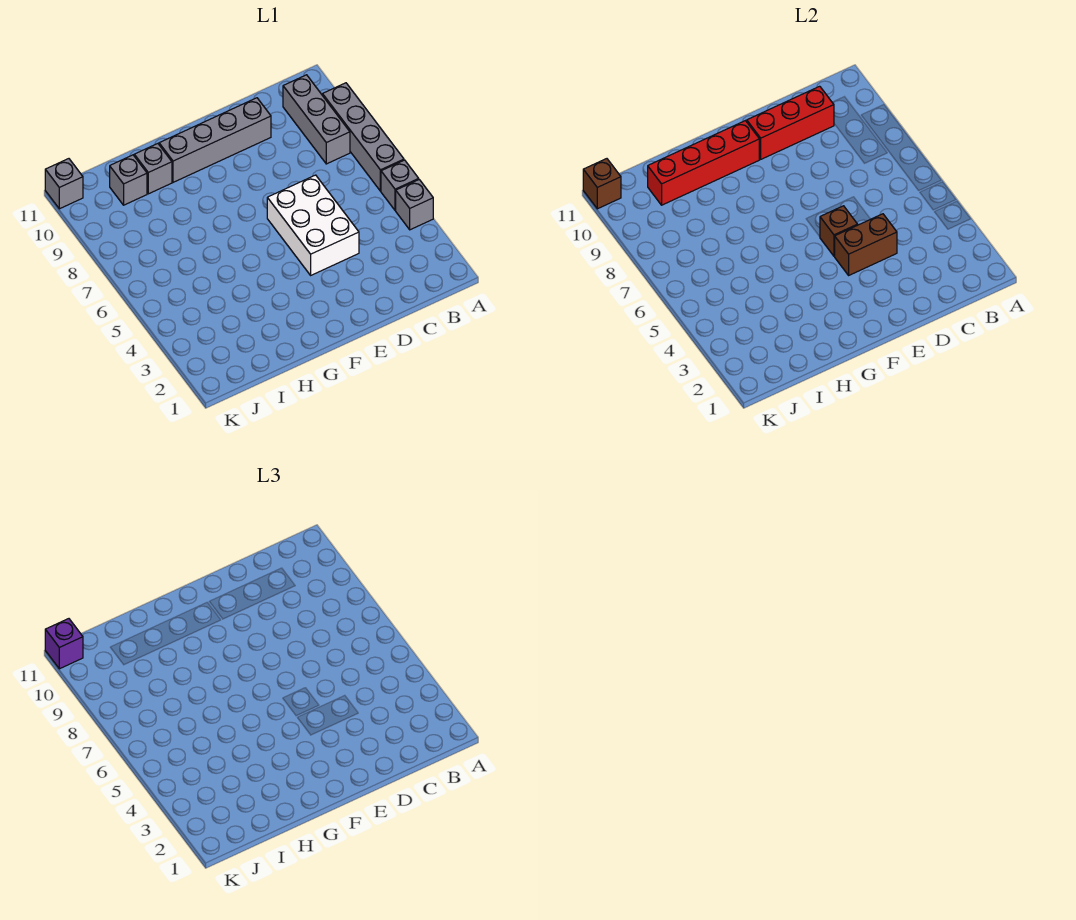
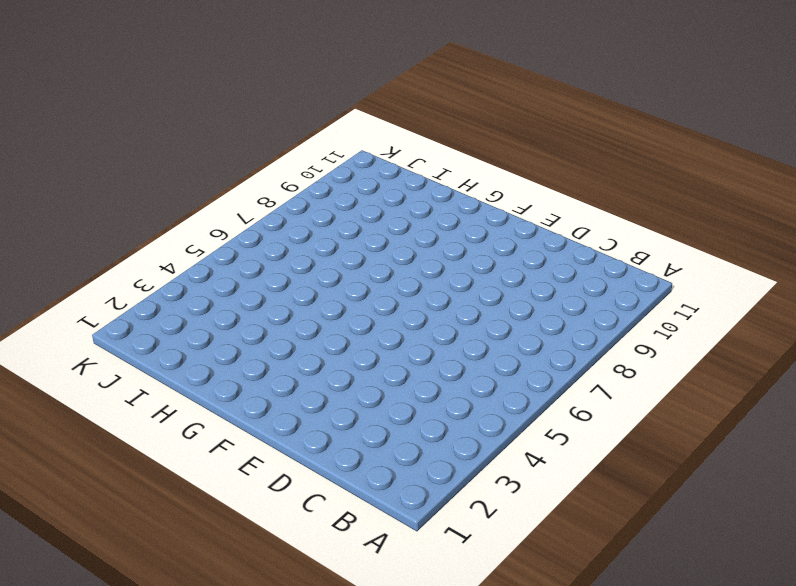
none -> grey brick A4 level 1
none -> grey brick A5 level 1
none -> grey brick A6:A9 level 1

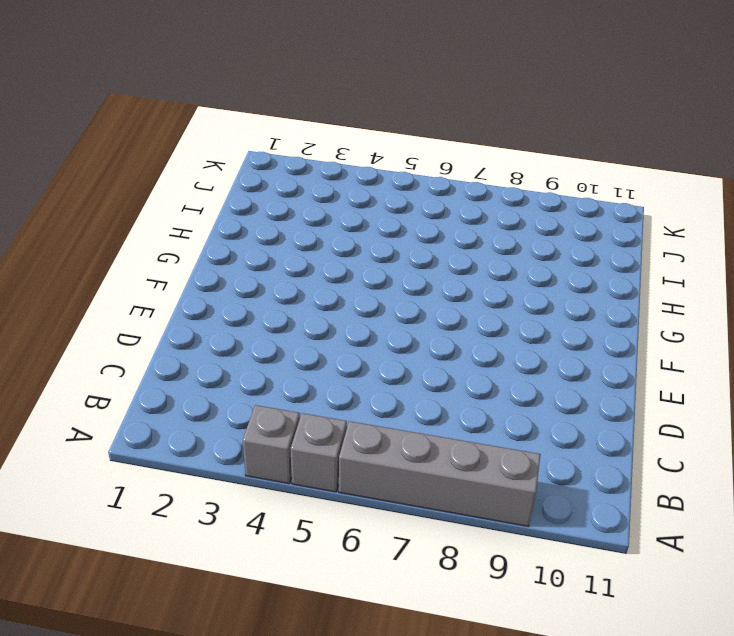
none -> grey brick B8:B10 level 1
none -> white brick D4:E6 level 1
none -> grey brick D10:G10 level 1

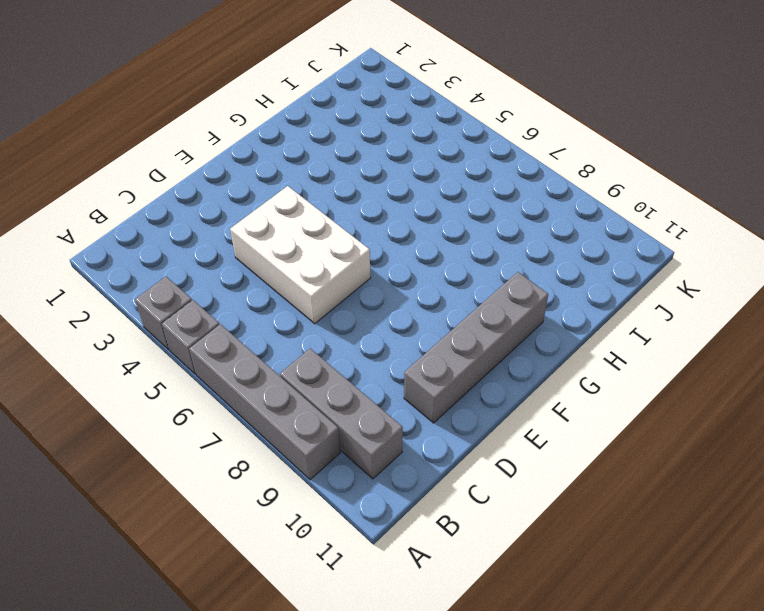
none -> grey brick H10 level 1
none -> grey brick I10 level 1
none -> grey brick K11 level 1

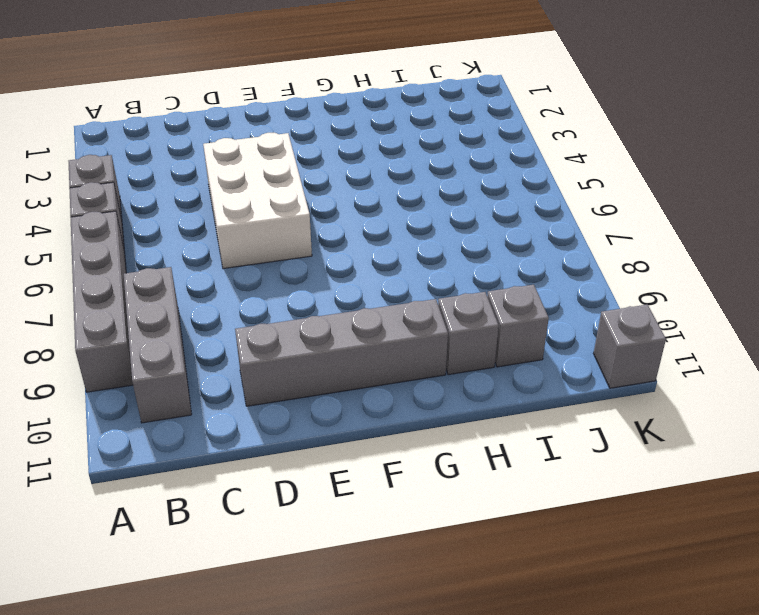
none -> red brick C10:E10 level 2
none -> brown brick D4:E4 level 2
none -> brown brick E5 level 2

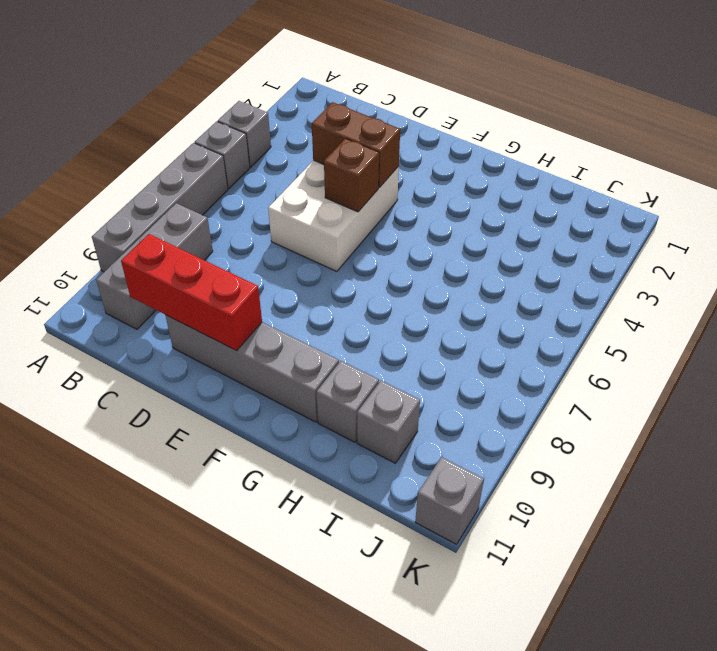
none -> red brick F10:I10 level 2
none -> brown brick K11 level 2
none -> purple brick K11 level 3

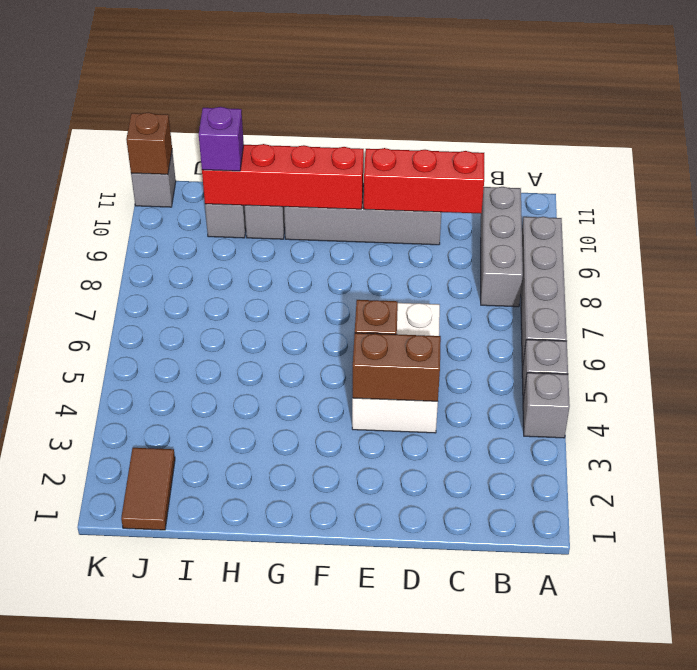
purple brick I10 level 3 -> purple brick K11 level 3
brown tile J1:J2 level 1 -> none

